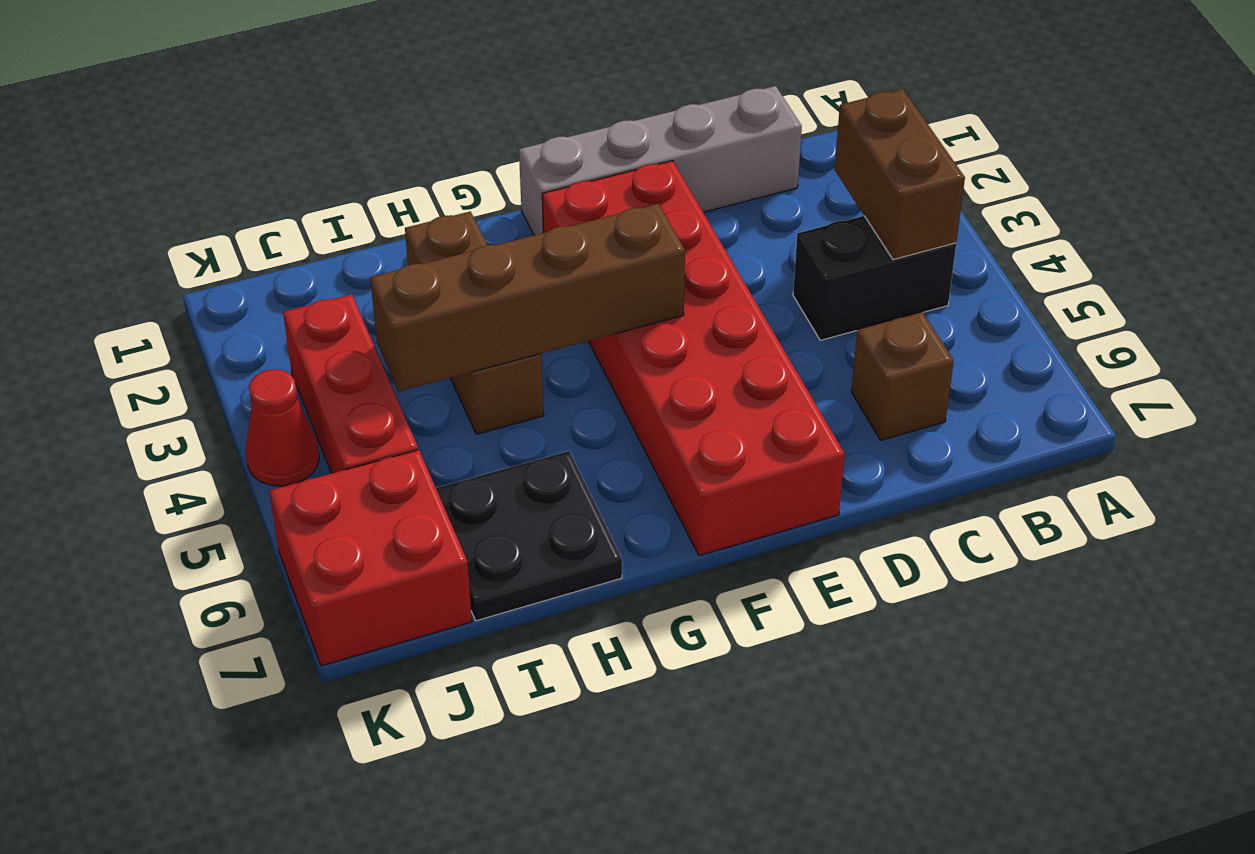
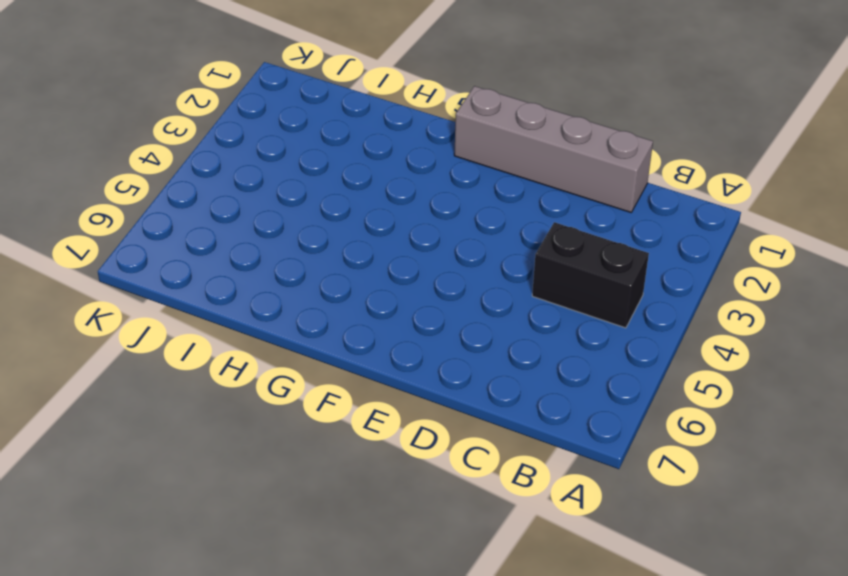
none -> brown brick C6 level 1
none -> red brick E2:F7 level 1

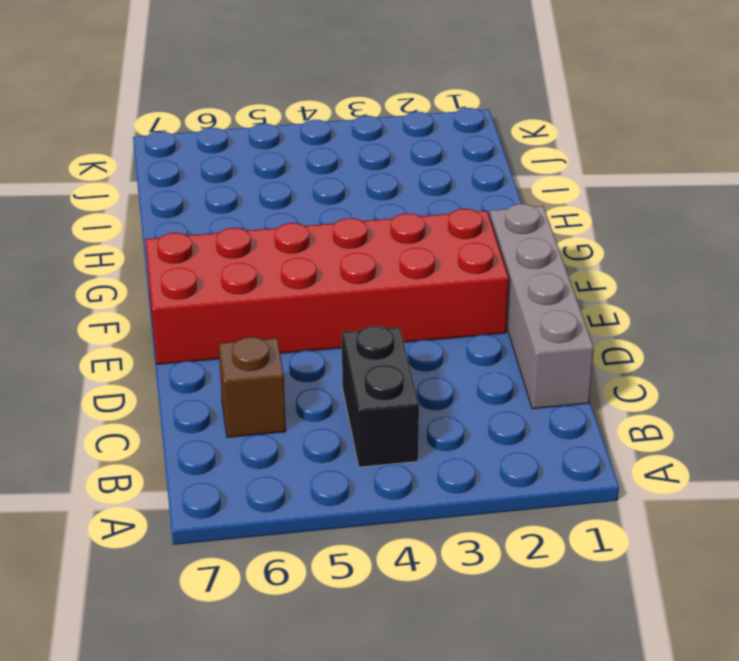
none -> brown brick H2:H4 level 1
none -> black plate H6:I7 level 1

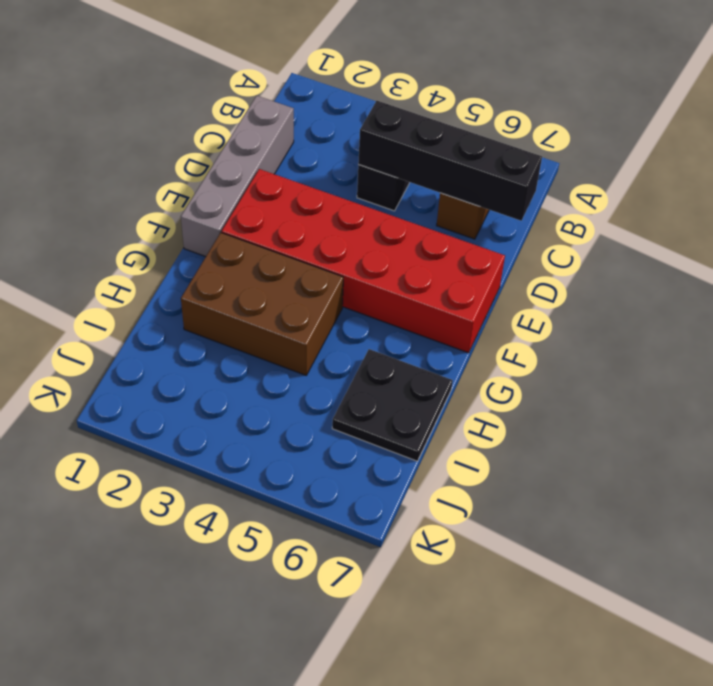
black brick C4:C7 level 2 -> none
brown brick G2:H4 level 1 -> brown brick H2:H4 level 1
none -> red brick J3:J5 level 1
none -> red brick J6:K7 level 1

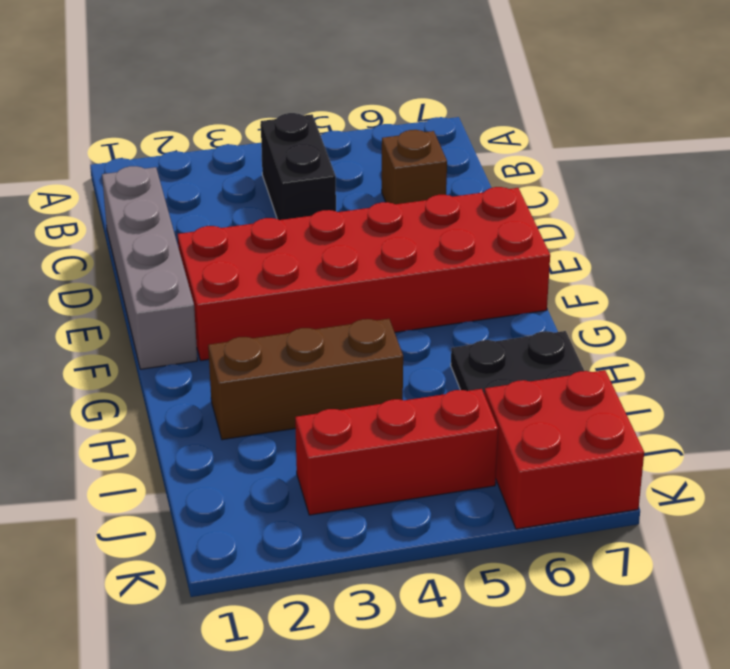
none -> red cone K4 level 1
none -> brown brick B3:B4 level 2

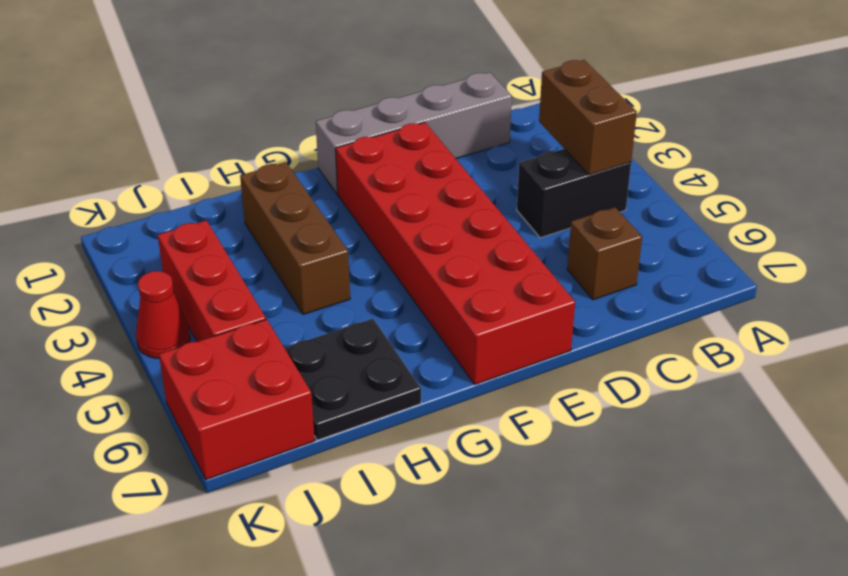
none -> brown brick F4:I4 level 2

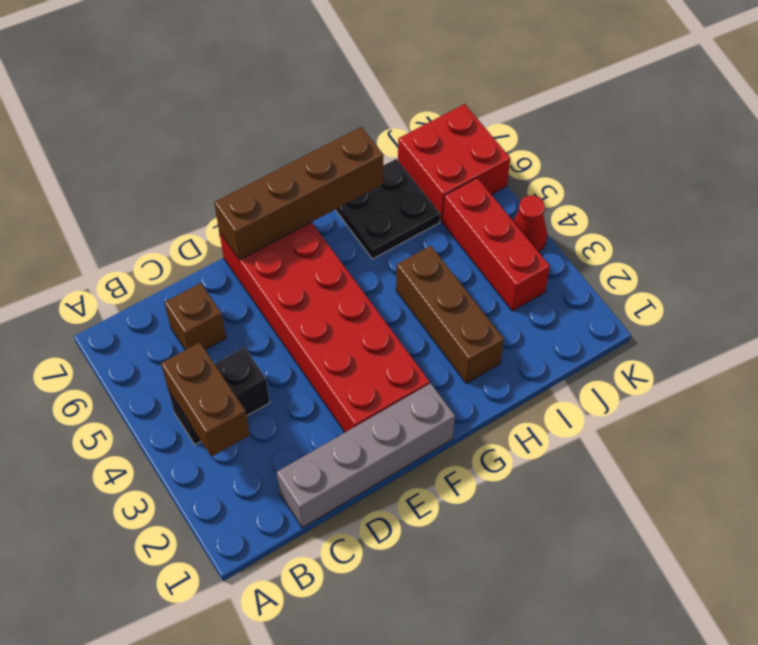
brown brick E7:H7 level 2 -> brown brick F4:I4 level 2

